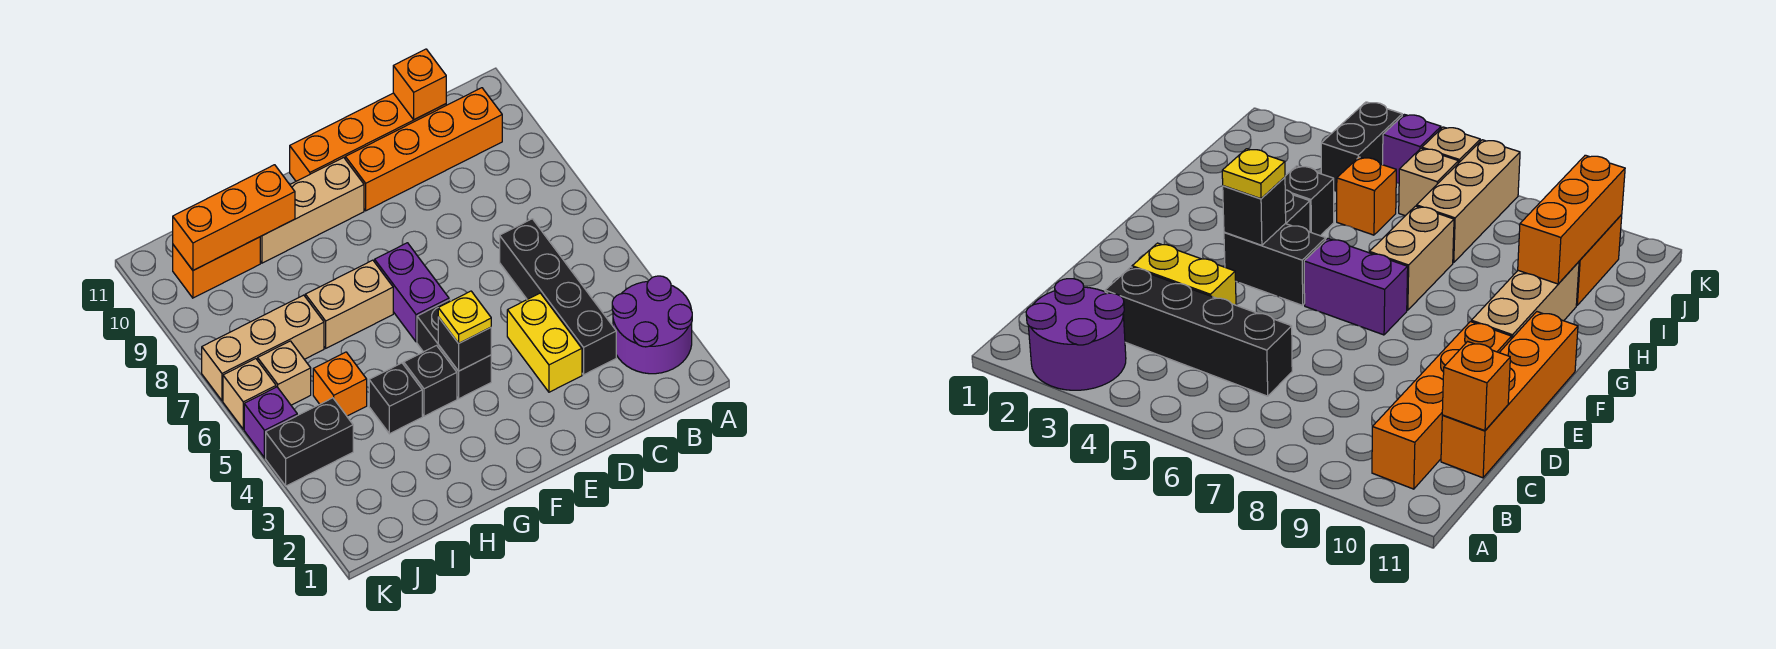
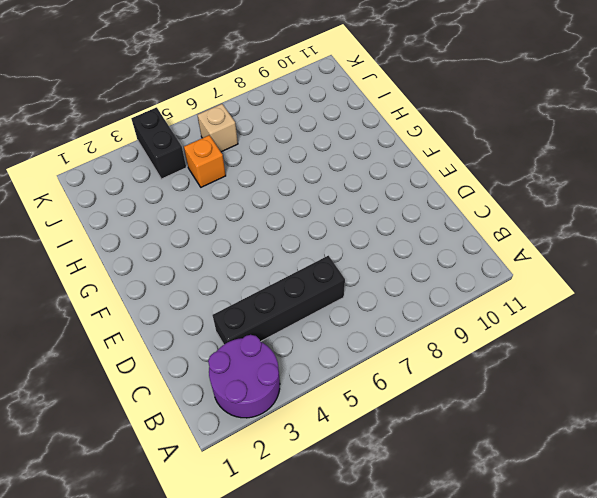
none -> orange brick B10:E10 level 1
none -> orange brick C11:F11 level 1
none -> yellow brick D3:D4 level 1

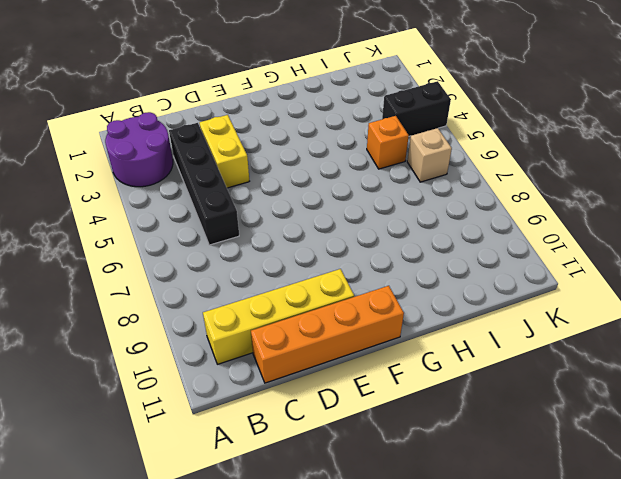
yellow brick B10:E10 level 1 -> orange brick B10:E10 level 1
none -> black brick F4:F5 level 1
none -> purple brick F6:F7 level 1
none -> tan brick F10:H10 level 1

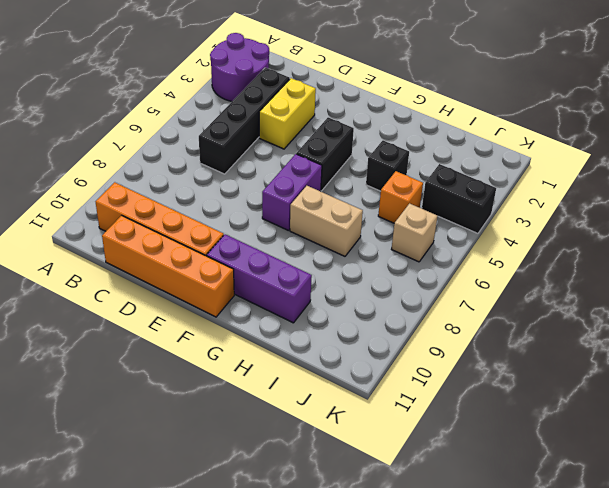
purple brick F10:H10 level 1 -> tan brick F10:H10 level 1
none -> black brick G4 level 1
none -> tan brick I7:K7 level 1
none -> orange brick I10:J10 level 1

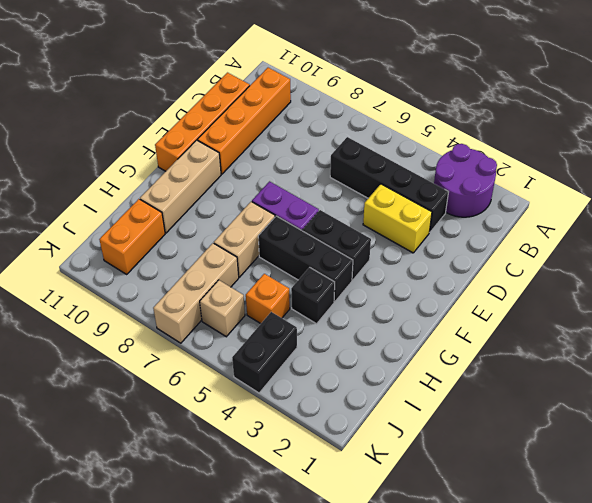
black brick G4:G6 level 1 -> black brick G4 level 1
none -> purple brick K5 level 1
none -> tan brick K6 level 1
none -> orange brick C11 level 2

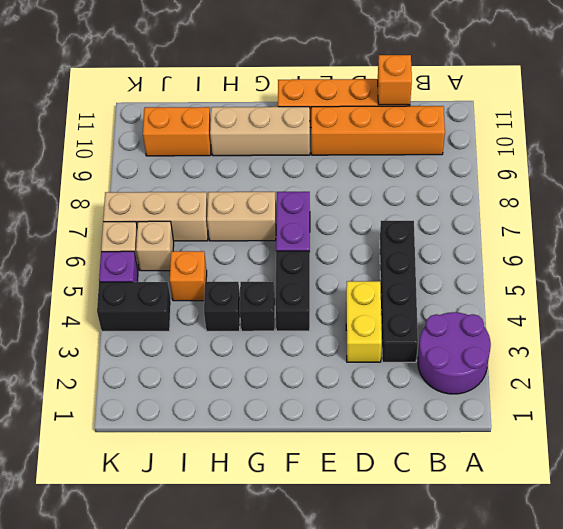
none -> black brick F4 level 2
none -> orange brick H10:J10 level 2
none -> yellow plate F4 level 3

